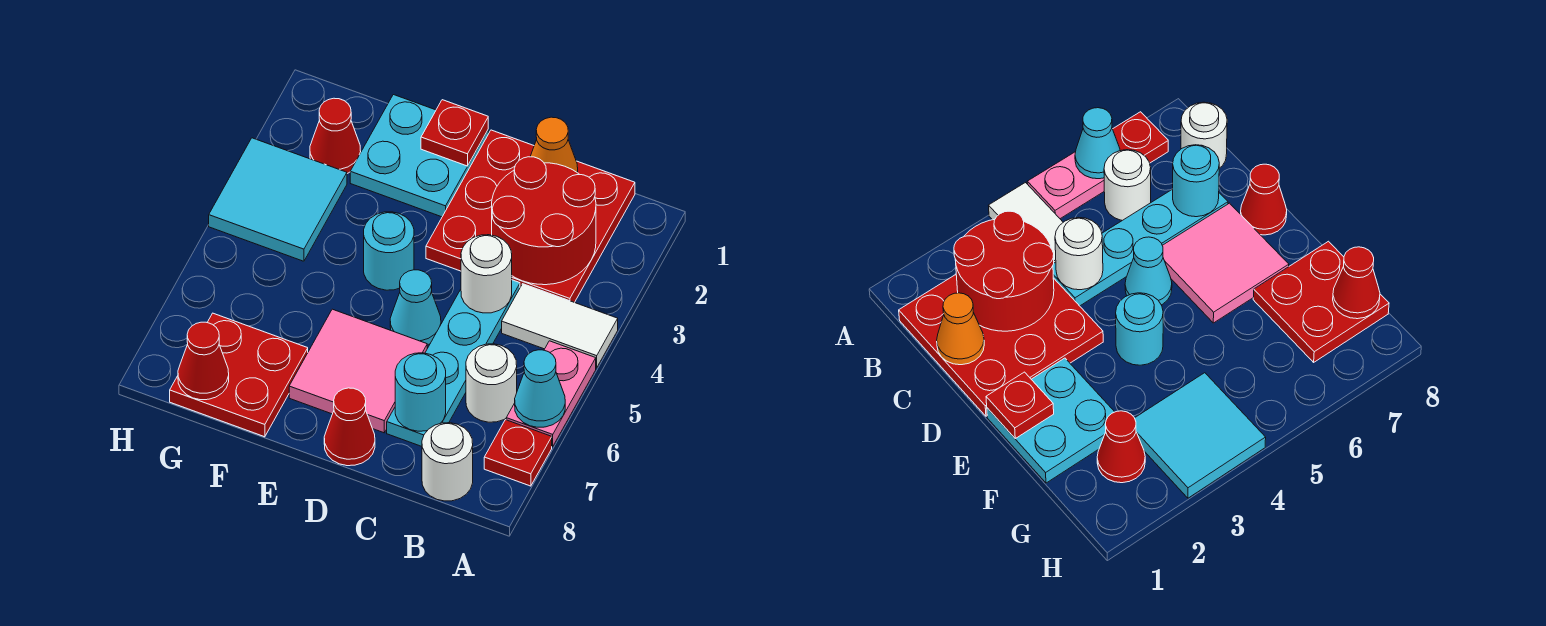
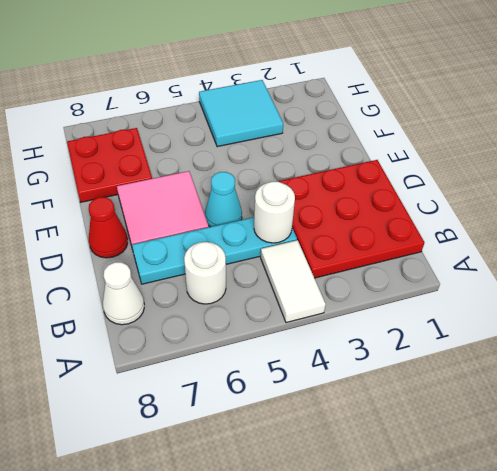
white cone B8 level 1 -> white round brick B8 level 1
none -> pink plate A5:A6 level 1
none -> red plate A7 level 1
none -> cyan plate E1:F2 level 1

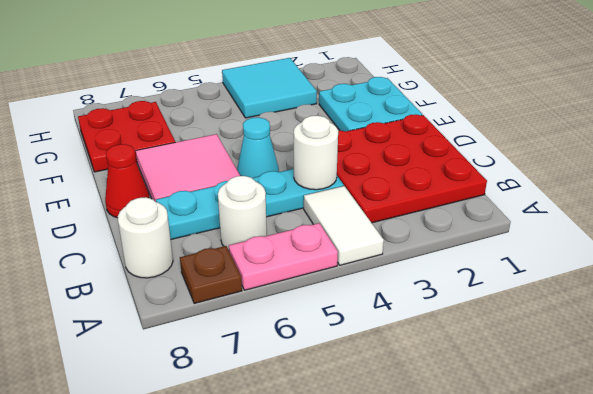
brown plate A7 level 1 -> red plate A7 level 1
none -> cyan round brick E4 level 1
none -> red cone G2 level 1
none -> cyan cone A6 level 2

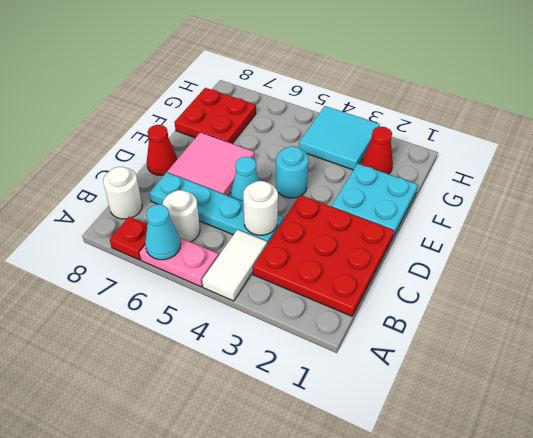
none -> red round brick B2:C3 level 2
none -> orange cone C1 level 2
none -> cyan round brick C7 level 2

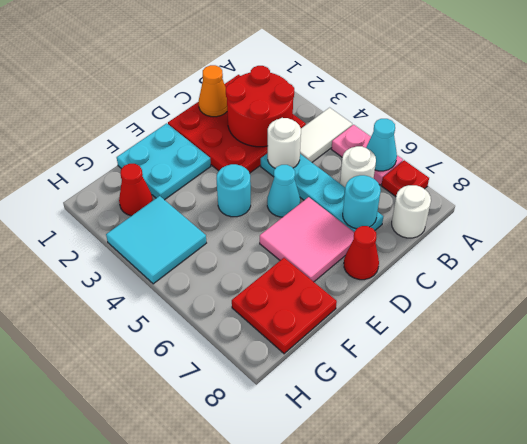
none -> red plate E1 level 2
none -> red cone G8 level 2

